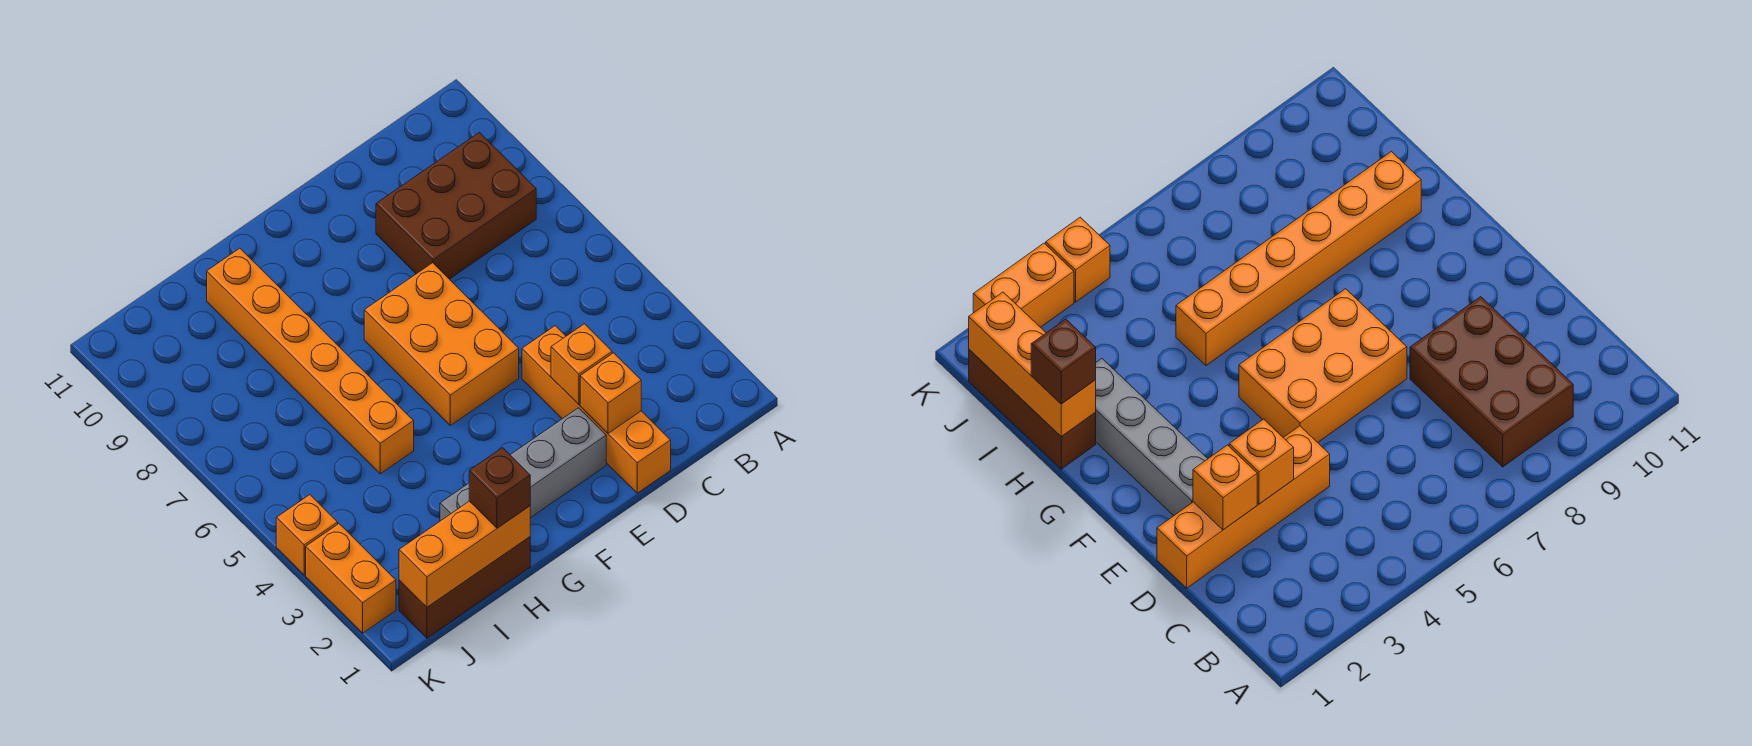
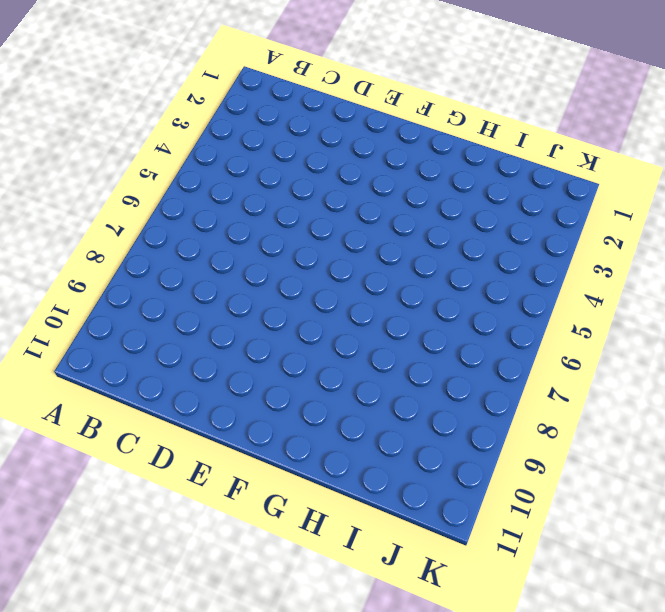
none -> brown brick B8:D9 level 1
none -> orange brick D1:D4 level 1
none -> grey brick E2:H2 level 1

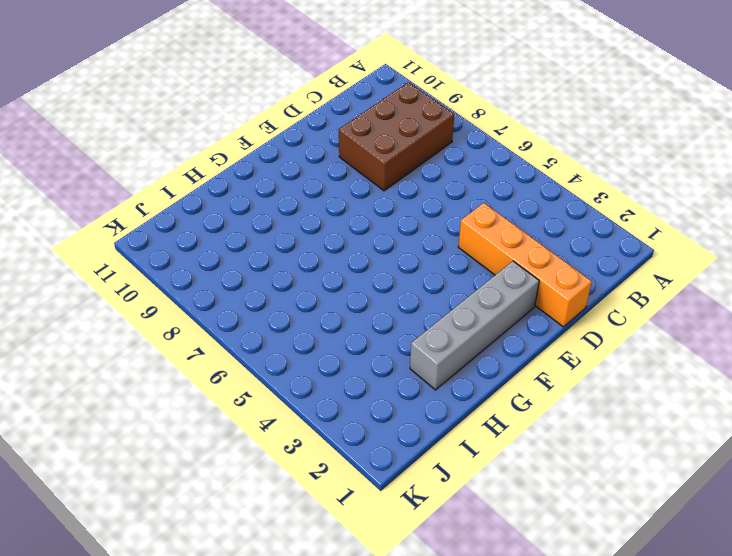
none -> orange brick E5:F7 level 1
none -> brown brick H1:J1 level 1
none -> orange brick H5:H10 level 1

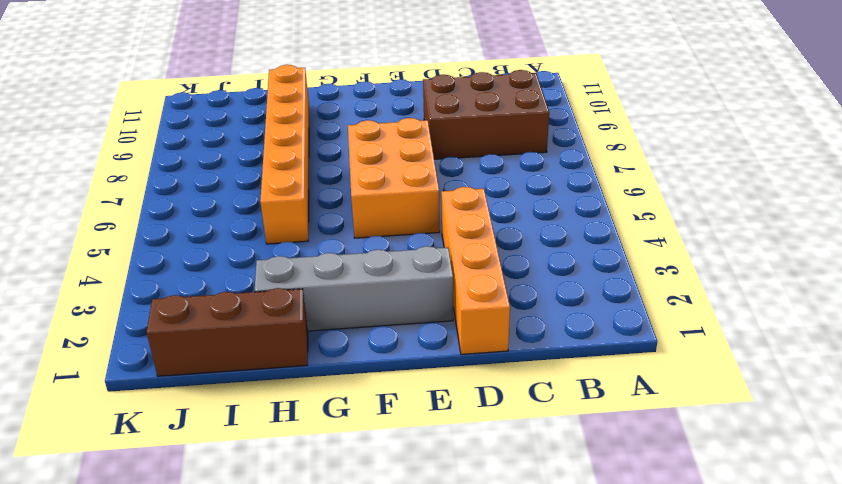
none -> orange brick K2:K3 level 1
none -> orange brick K4 level 1
none -> orange brick D2 level 2

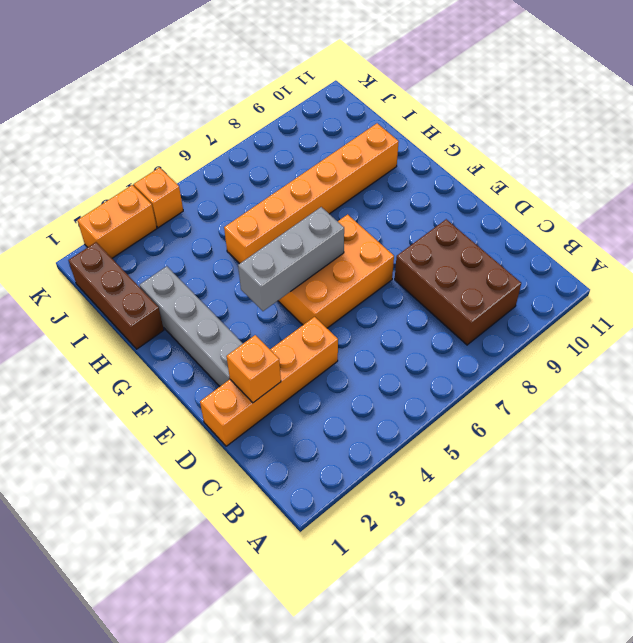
grey brick F4:F6 level 2 -> none
none -> orange brick D3 level 2
none -> orange brick H1:J1 level 2
none -> brown brick H1 level 3

